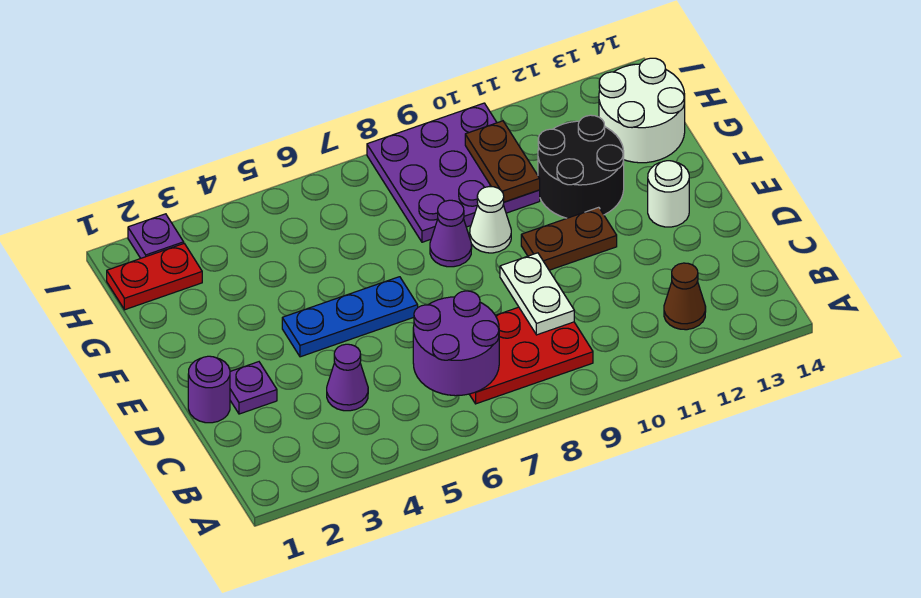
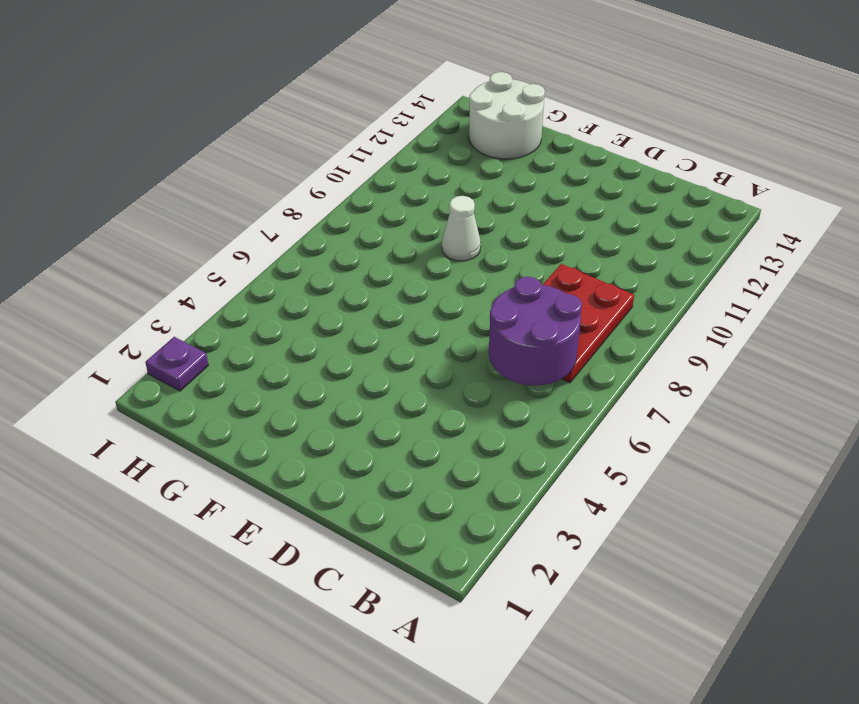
none -> brown cone B12 level 1
none -> purple cone C4 level 1
none -> purple round brick D1 level 1

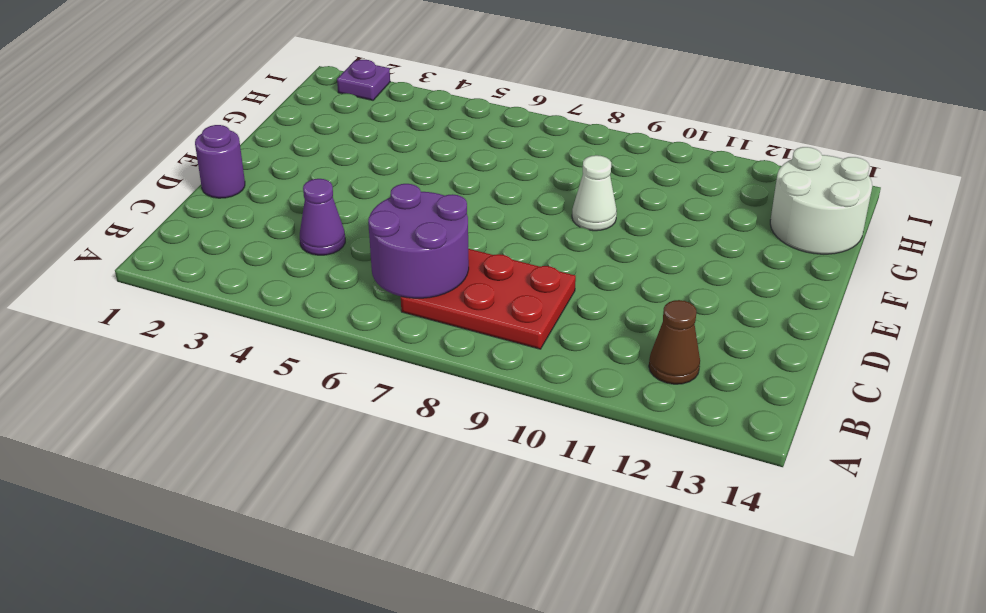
none -> purple plate D2 level 1
none -> blue plate E4:E6 level 1
none -> brown plate E10:E11 level 1

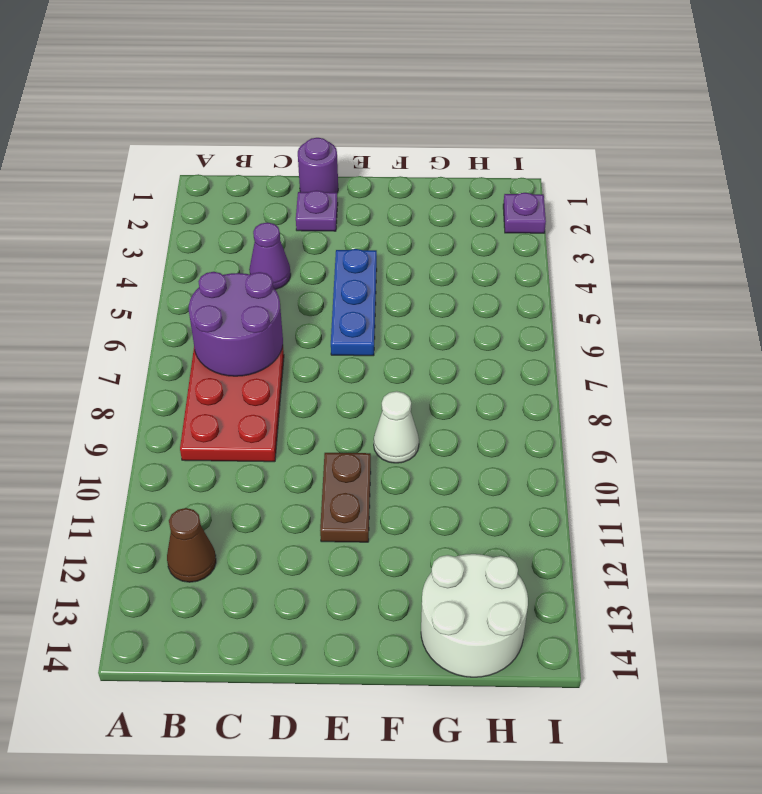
none -> white round brick E13 level 1
none -> purple cone F8 level 1
none -> black round brick F11:G12 level 1

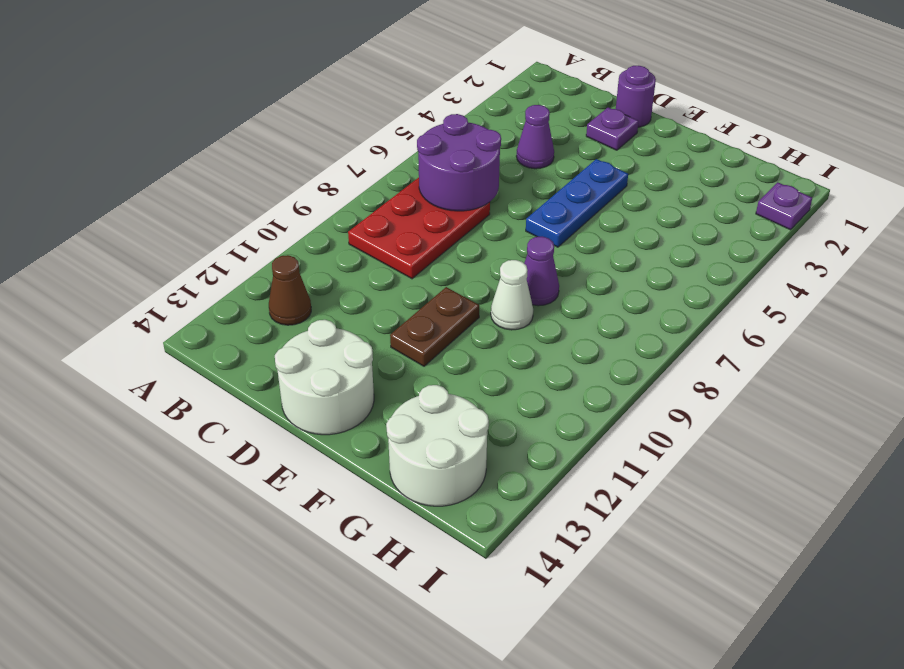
white round brick D13:E14 level 1 -> white round brick E13 level 1
none -> black round brick F11:G12 level 1
none -> purple plate G8:I10 level 1
none -> red plate H1:H2 level 1

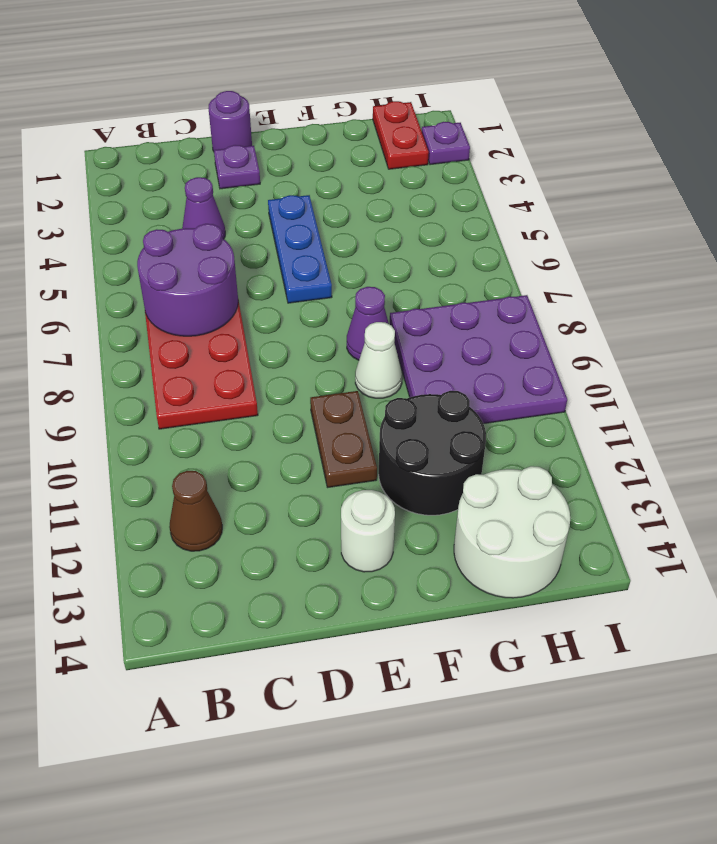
none -> white plate C9:D9 level 2
none -> brown plate G10:H10 level 2

